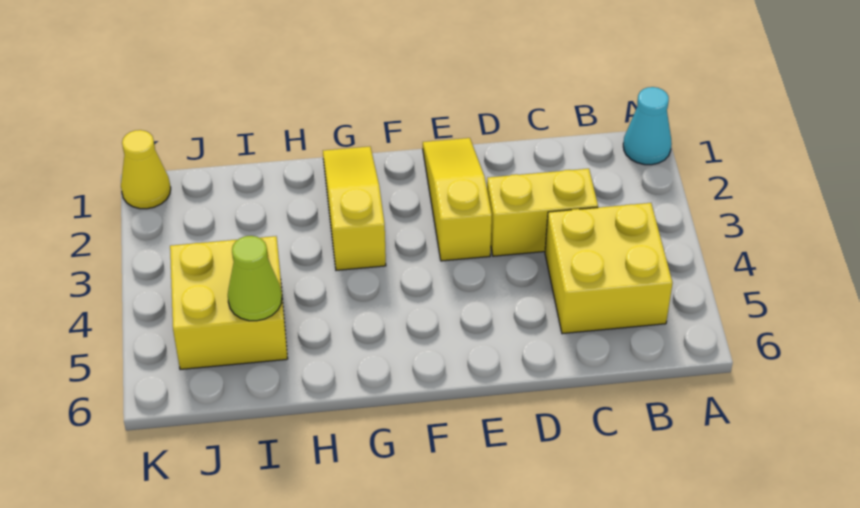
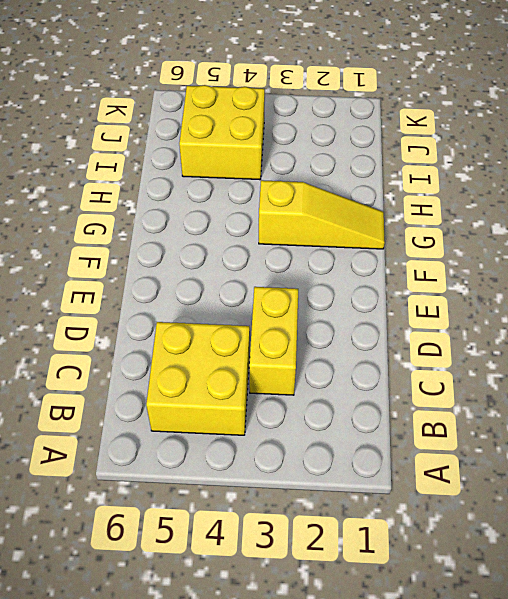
none -> cyan cone A1 level 1
none -> yellow slope E1:E3 level 1 top 3

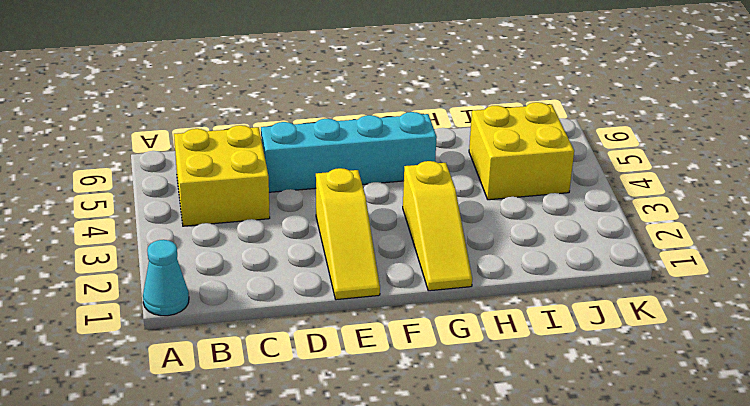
cyan brick D5:G5 level 1 -> none
none -> yellow brick C3:D3 level 1
none -> yellow cone K1 level 1

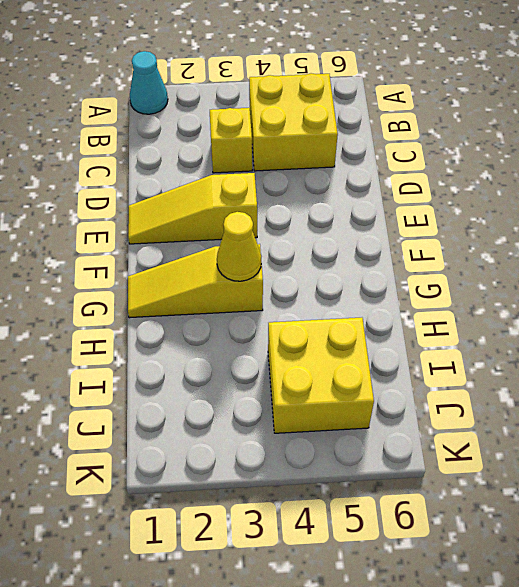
yellow brick C3 level 1 -> yellow brick C3:D3 level 1
yellow cone G3 level 2 -> yellow cone K1 level 1
none -> lime cone I5 level 2

